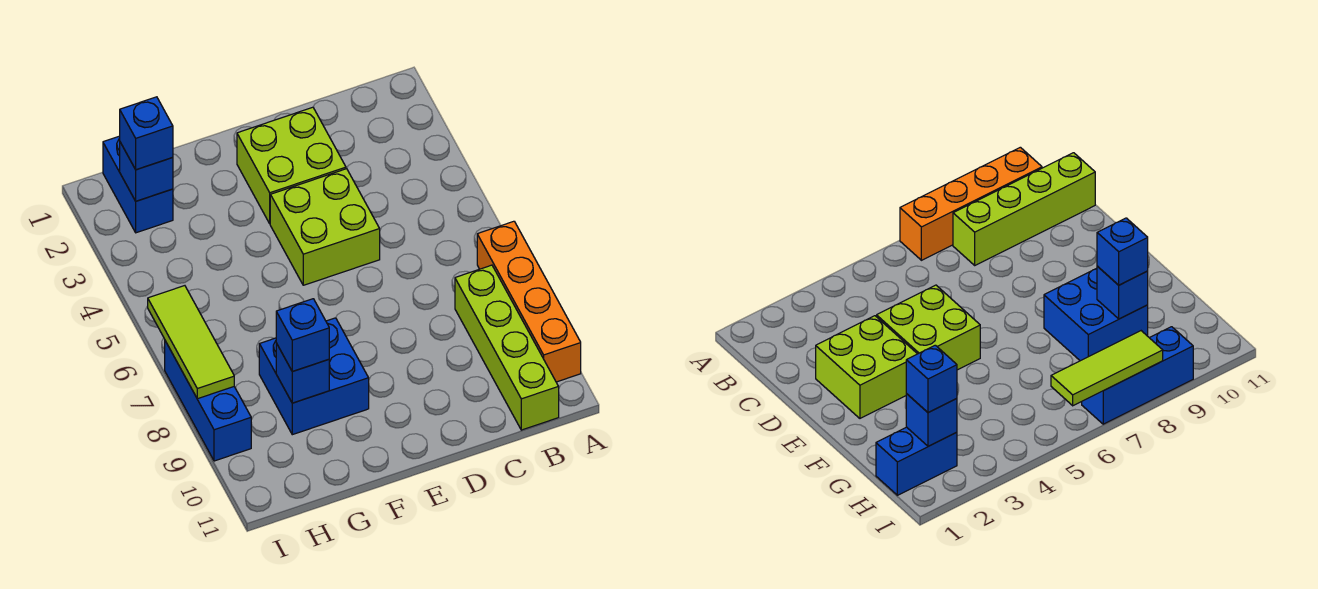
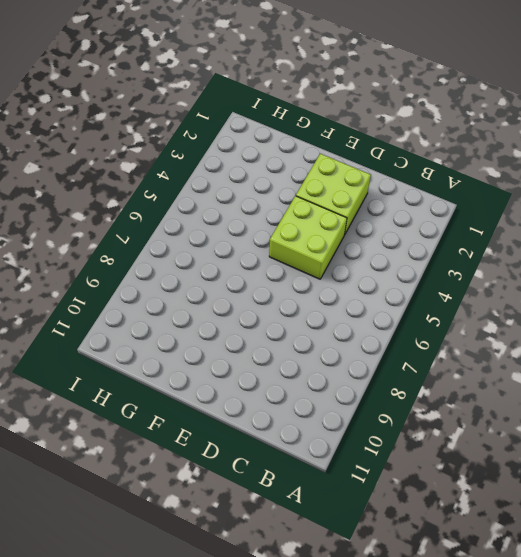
none -> orange brick A7:A10 level 1
none -> lime brick B8:B11 level 1
none -> blue brick F8:G9 level 1

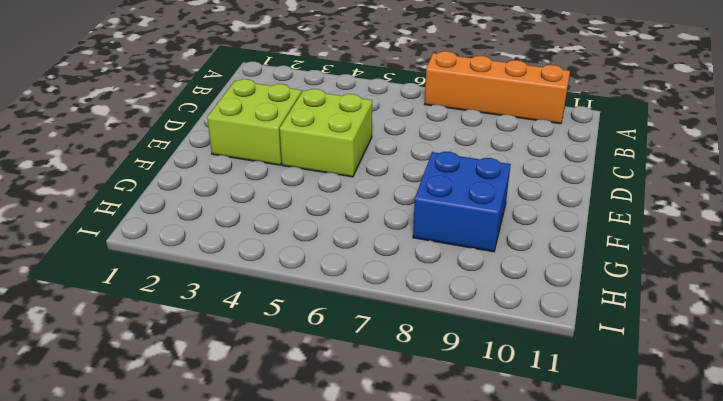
none -> lime brick B8:B11 level 1
none -> blue brick H1:H2 level 1
none -> blue brick I7:I9 level 1

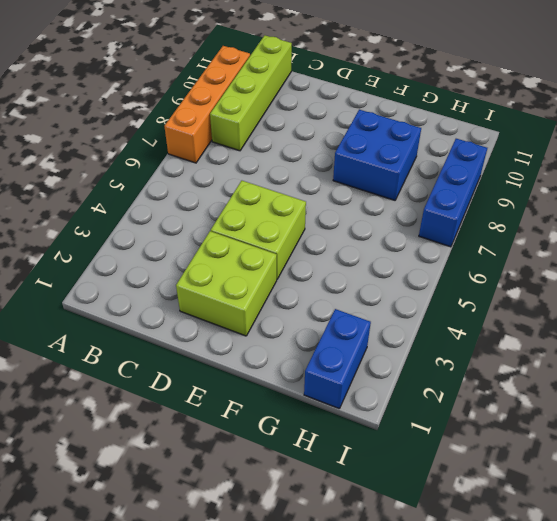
none -> blue brick G9 level 2
none -> blue brick H2 level 2
none -> lime tile I6:I8 level 2

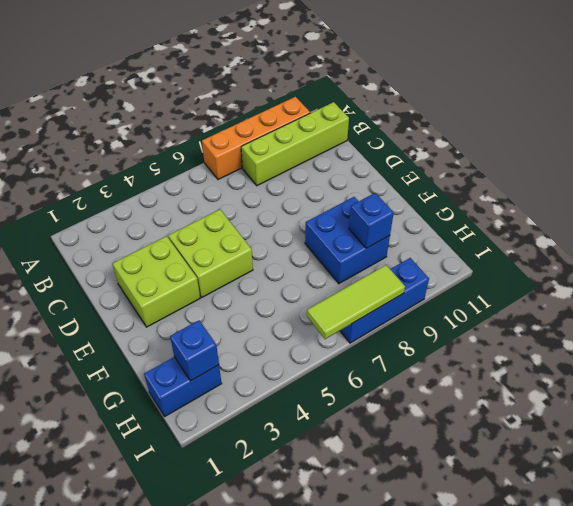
none -> blue brick G9 level 3
none -> blue brick H2 level 3

